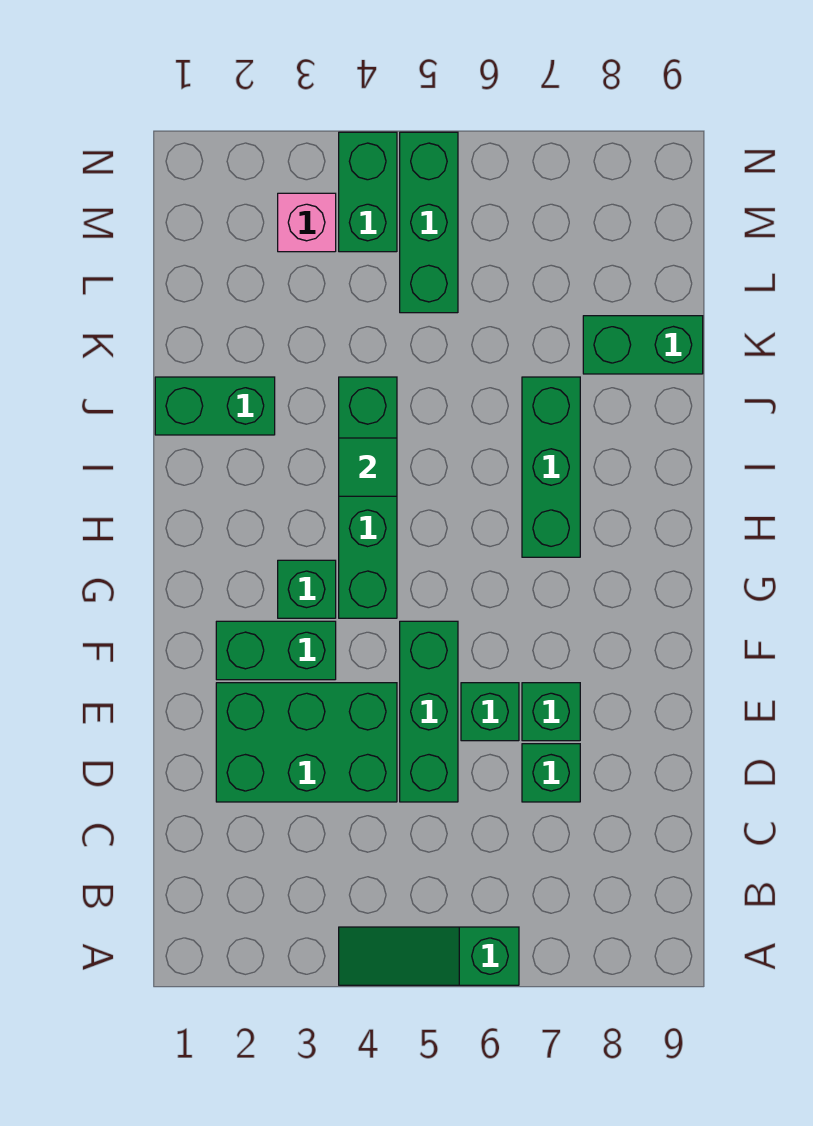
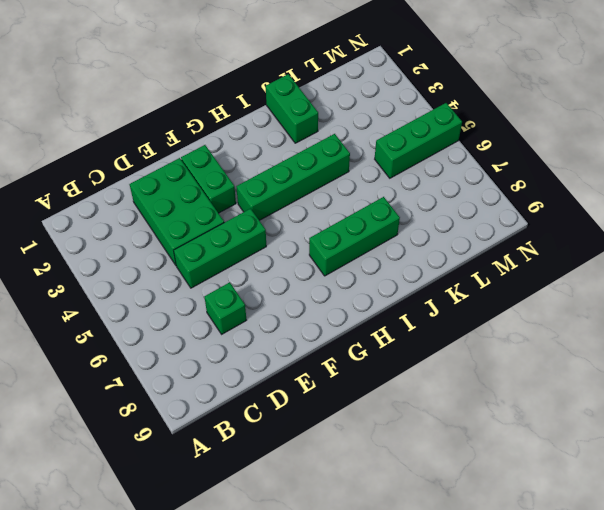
none -> green slope A4:A6 level 1 top 6
none -> green brick E6 level 1
none -> green brick E7 level 1

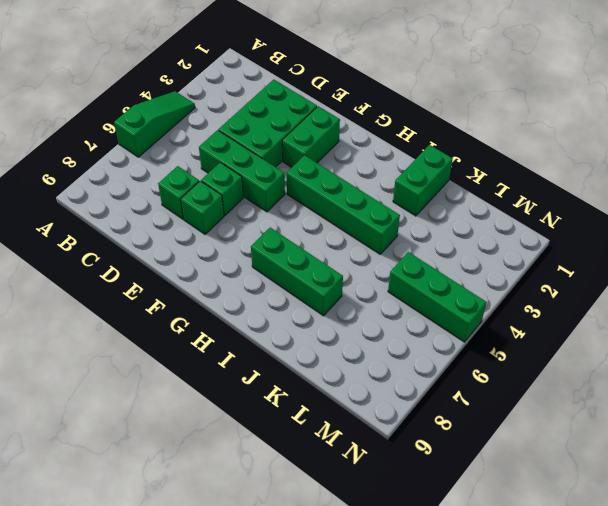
none -> green brick G3 level 1
none -> green brick K8:K9 level 1
none -> pink brick M3 level 1

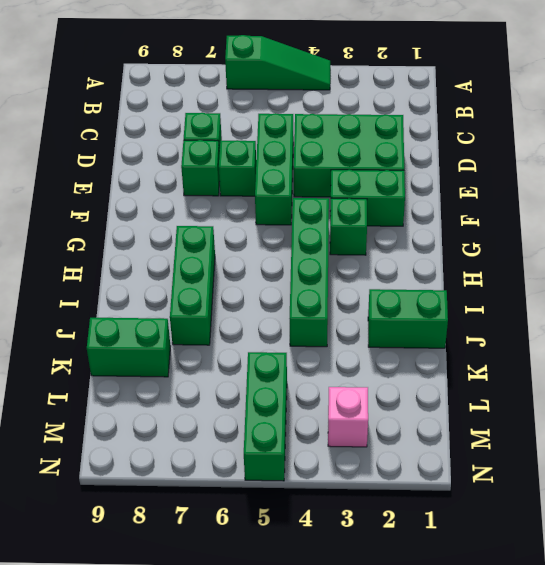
none -> green brick M4:N4 level 1
none -> green tile I4 level 2

